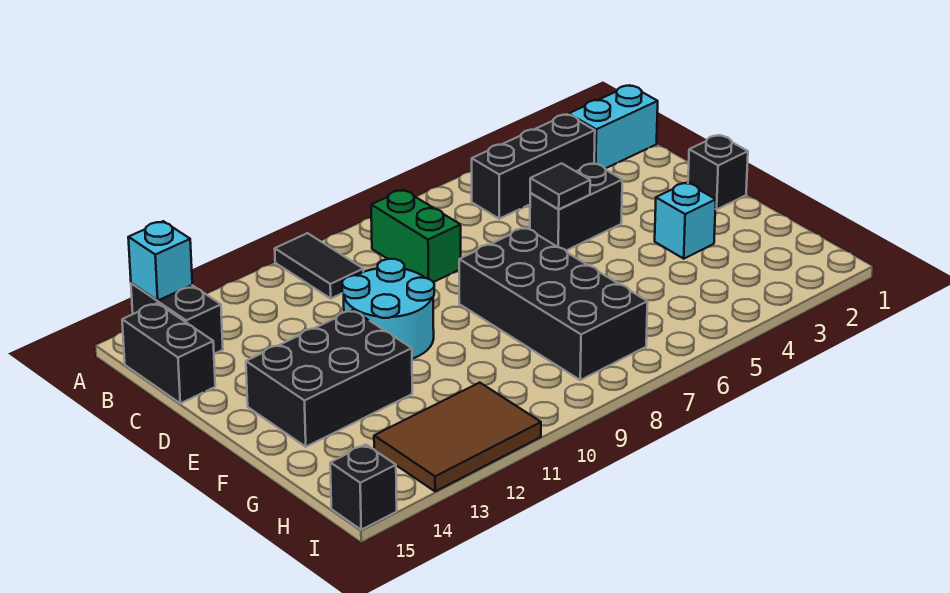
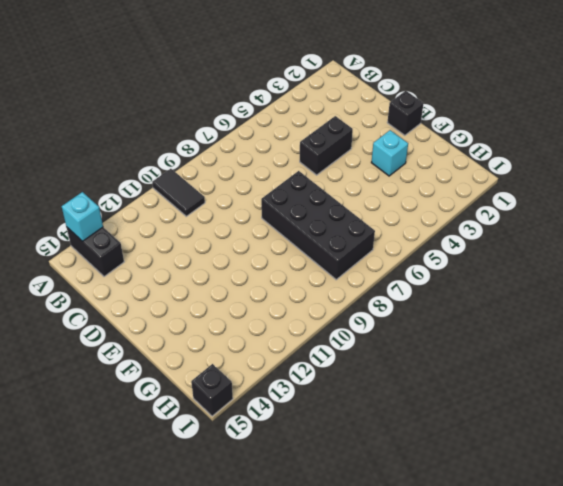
none -> cyan brick B1:B2 level 1
none -> black brick B3:B5 level 1
none -> green brick B8:C8 level 1

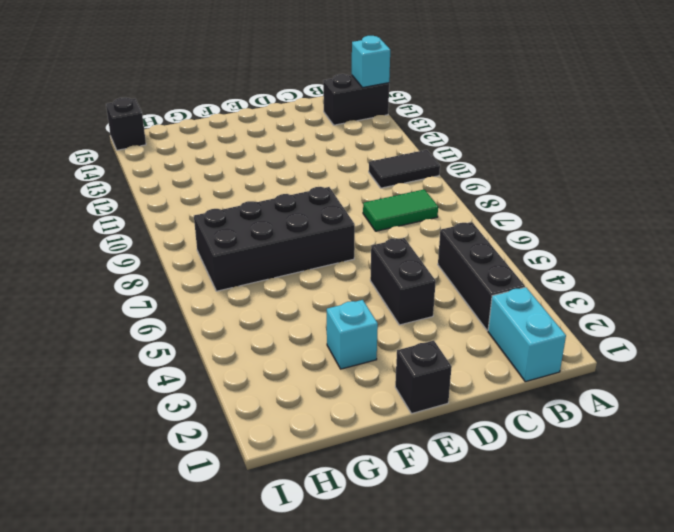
green tile B8:C8 level 1 -> green brick B8:C8 level 1
none -> black brick B15:C15 level 1
none -> cyan round brick D10:E11 level 1
none -> black brick E12:F14 level 1

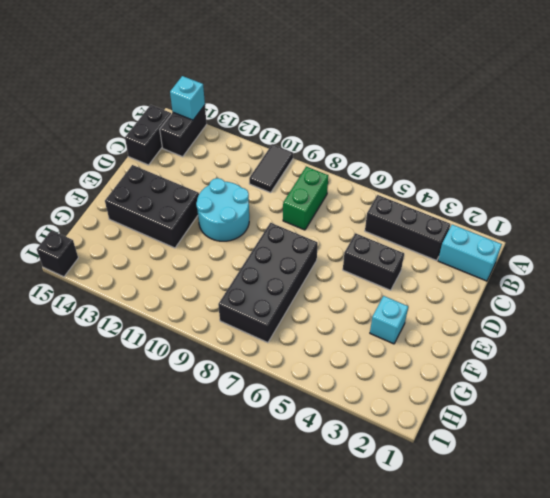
none -> black brick E1 level 1
none -> brown tile H11:I13 level 1
none -> black tile D5 level 2

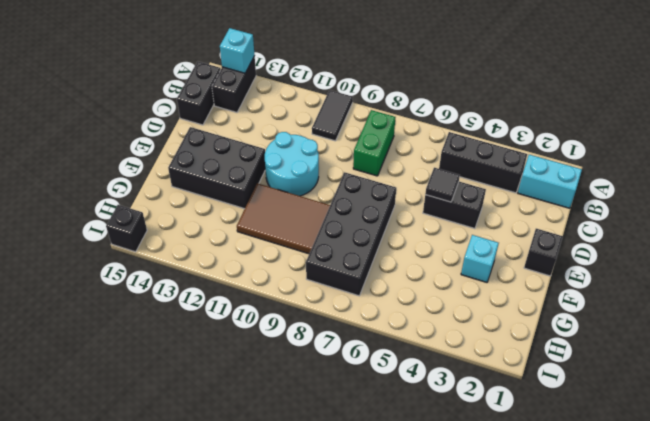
brown tile F9:G11 level 1 -> brown tile H11:I13 level 1

